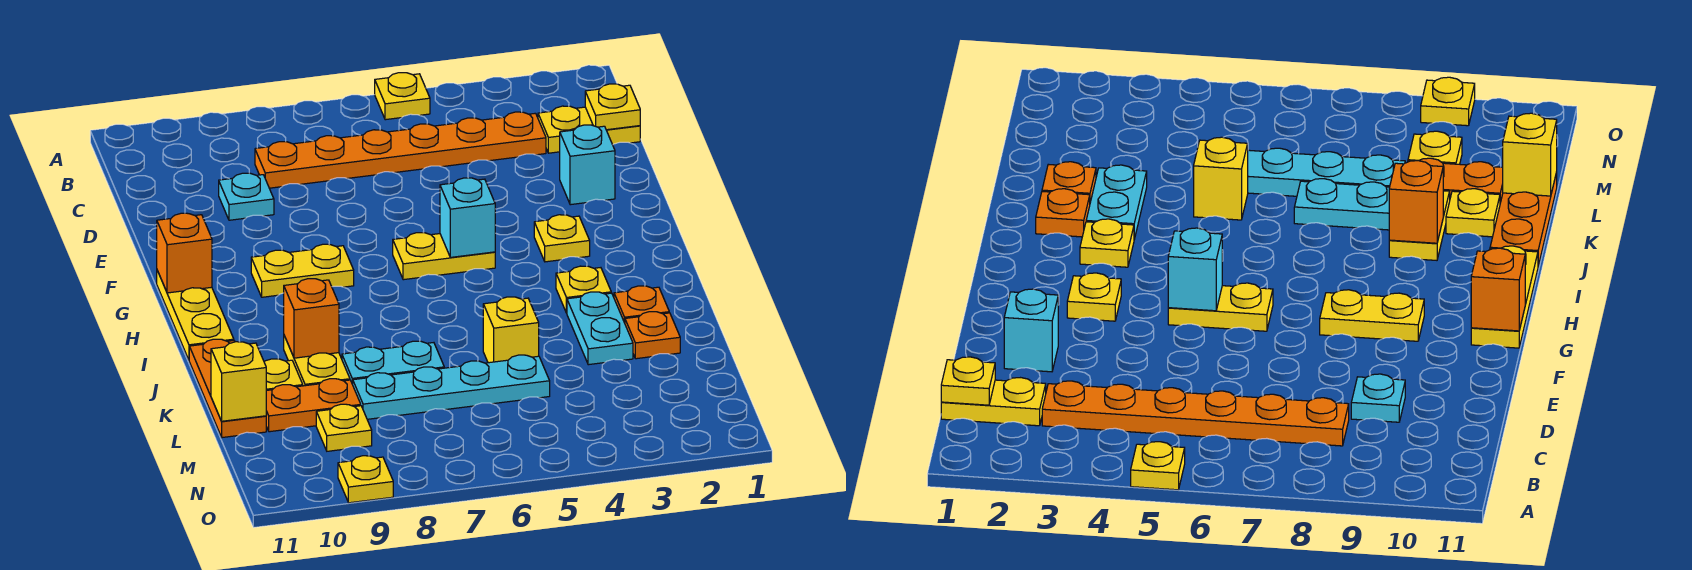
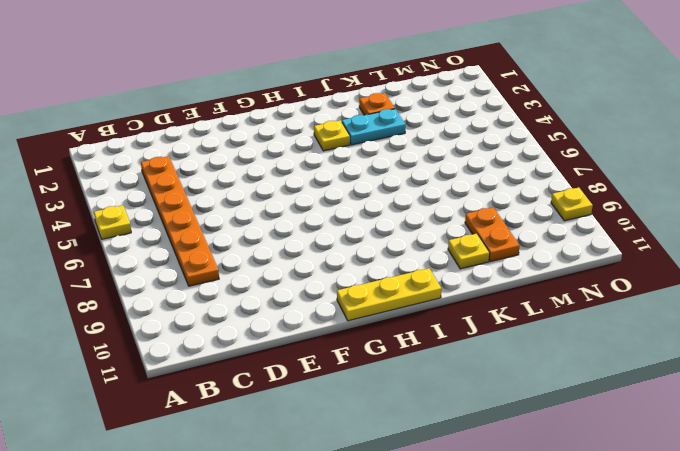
none -> yellow plate C1:C2 level 1
none -> cyan plate D9 level 1
none -> cyan brick E2 level 1

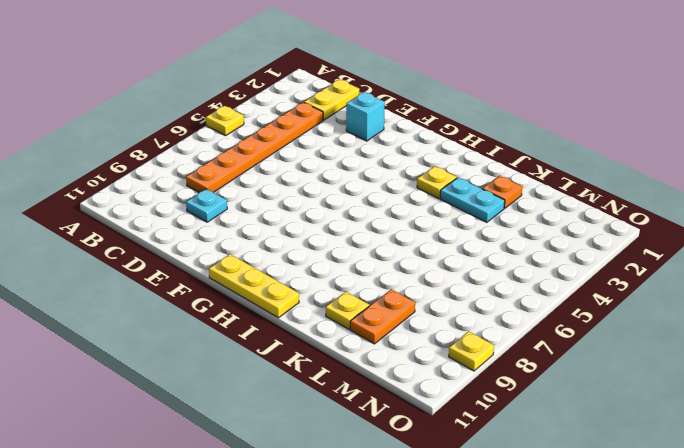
none -> yellow plate G3 level 1
none -> yellow plate G5:G6 level 1
none -> yellow plate G8:G9 level 1

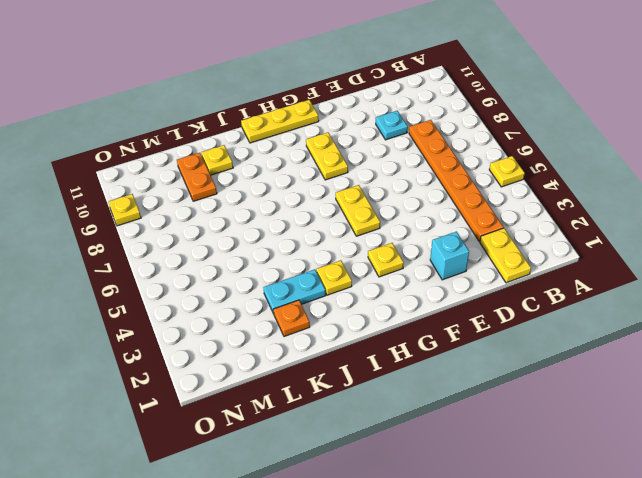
none -> orange plate J2 level 1
none -> yellow plate J9:K9 level 1
none -> orange plate J11:L11 level 1

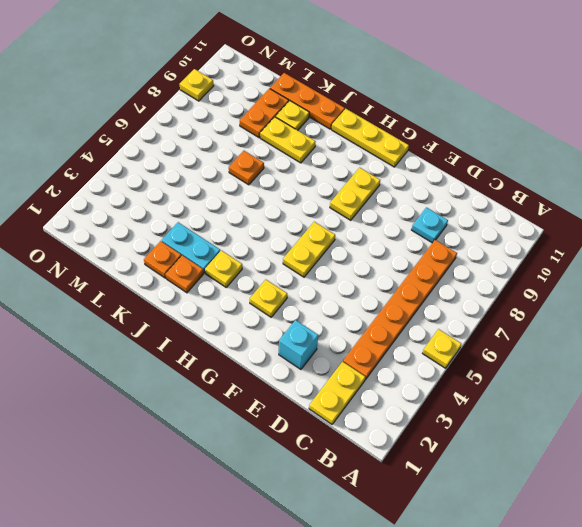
orange plate K7 level 1 -> cyan plate K7:K8 level 1
none -> yellow brick K5 level 1
none -> cyan plate L5:L8 level 1
none -> yellow plate M9 level 1

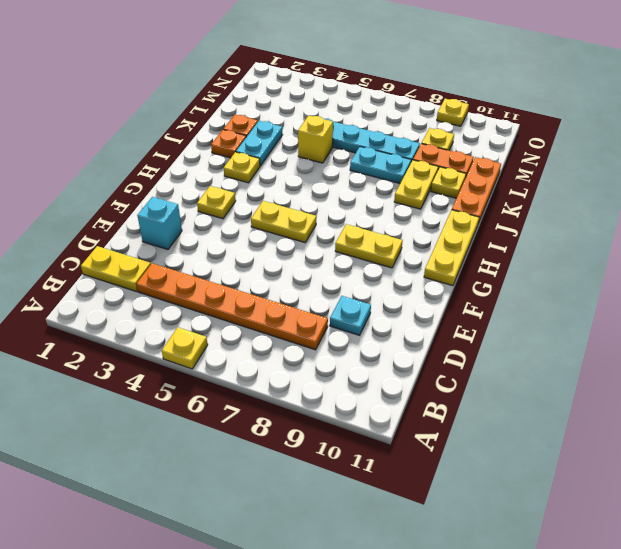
none -> yellow plate C1 level 2
none -> cyan brick G5 level 2
none -> orange brick G11 level 2

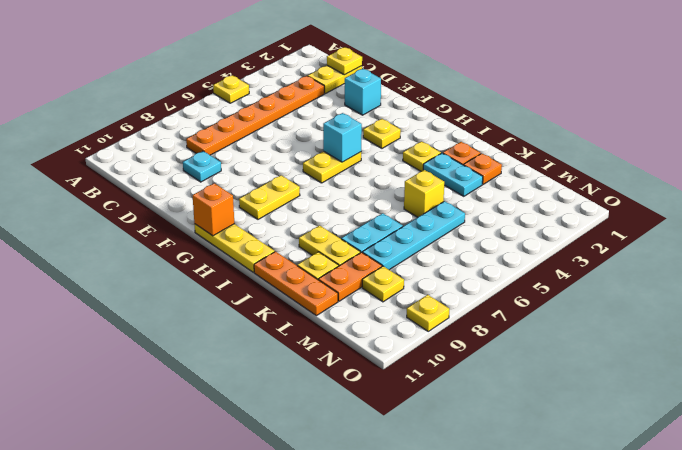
none -> orange brick J9 level 2
none -> yellow brick L11 level 2

